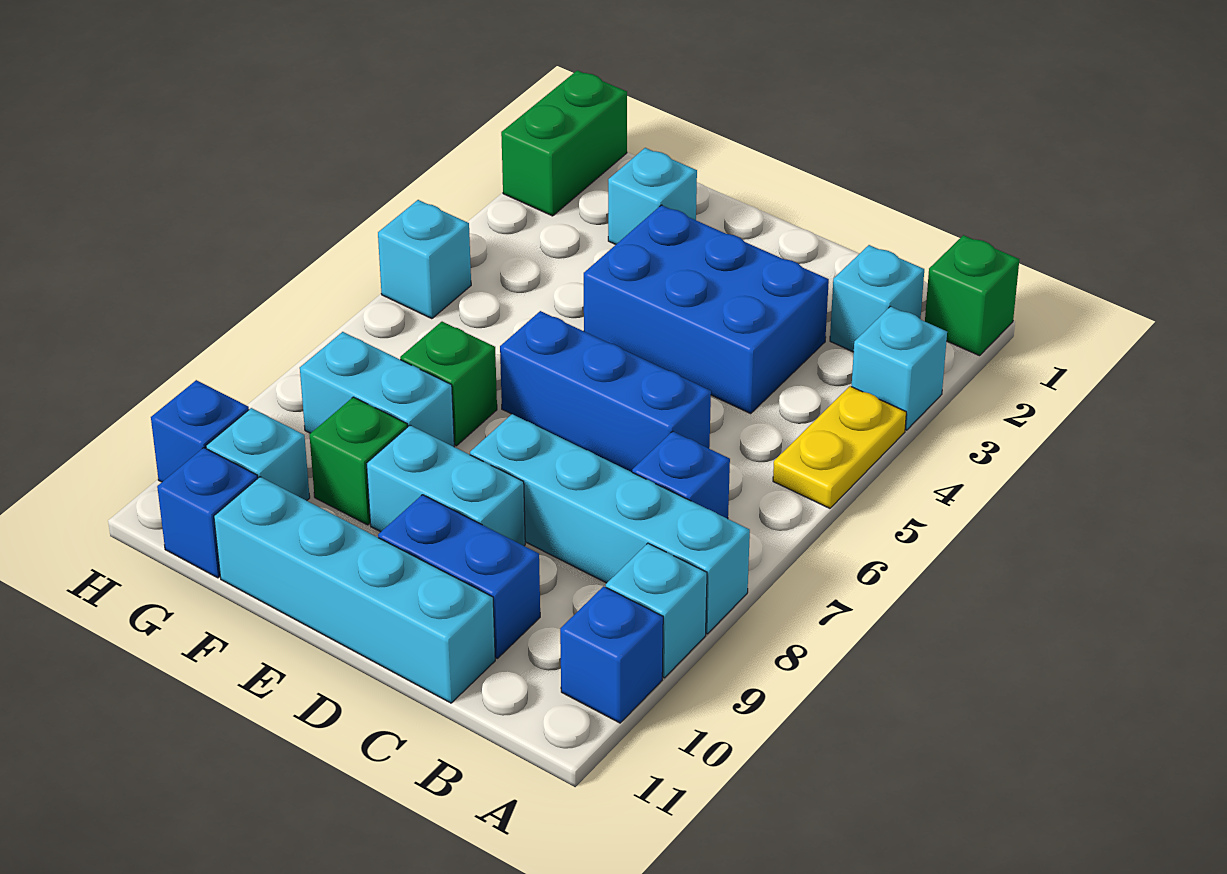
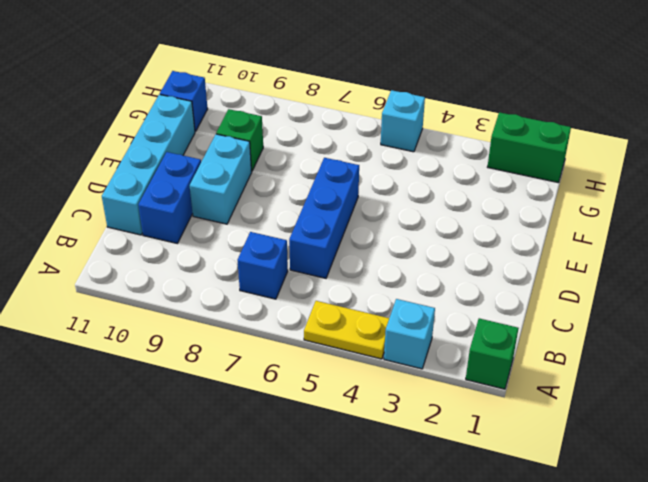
none -> cyan brick A8:D8 level 1
none -> cyan brick A9 level 1
none -> blue brick A10 level 1

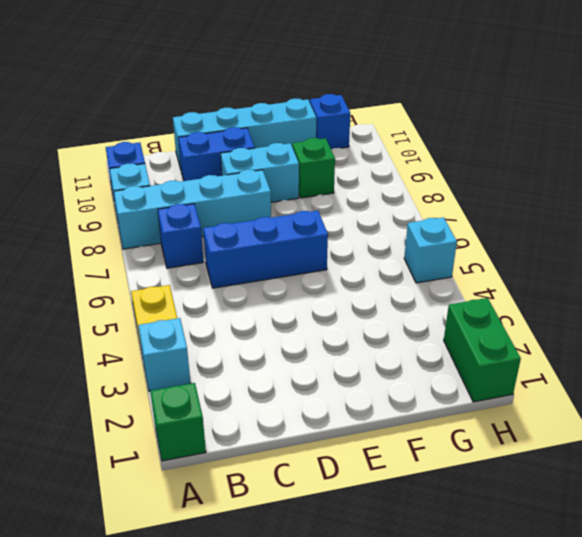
none -> cyan brick B2 level 1
none -> blue brick C3:E4 level 1
none -> cyan brick F2 level 1

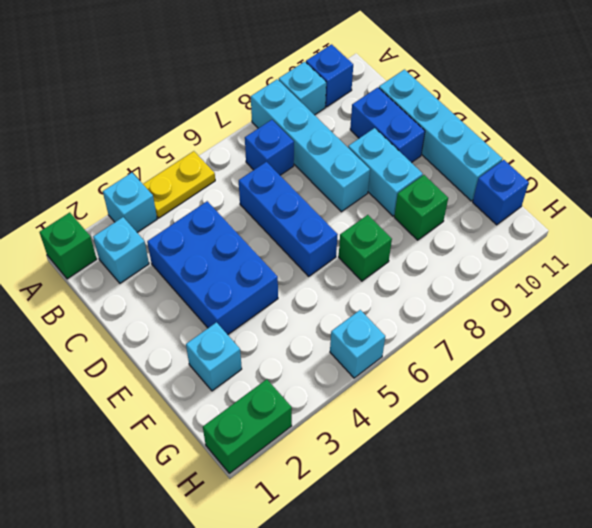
none -> cyan brick F8:G8 level 1
none -> cyan brick G10 level 1
none -> blue brick H10 level 1

